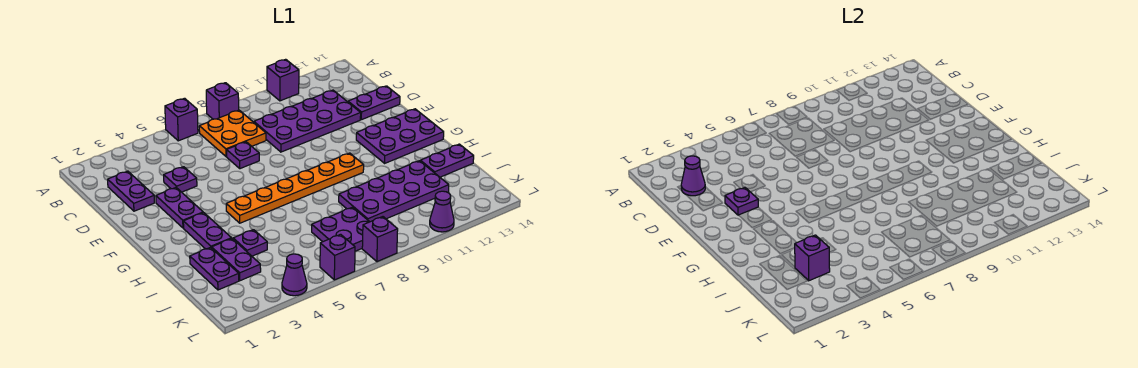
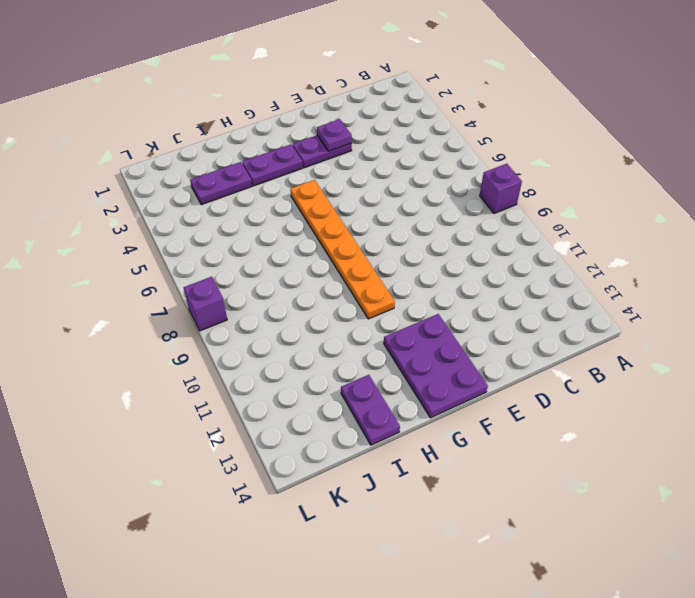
none -> purple brick A6 level 1
none -> purple brick A11 level 1
none -> orange plate B7:C8 level 1

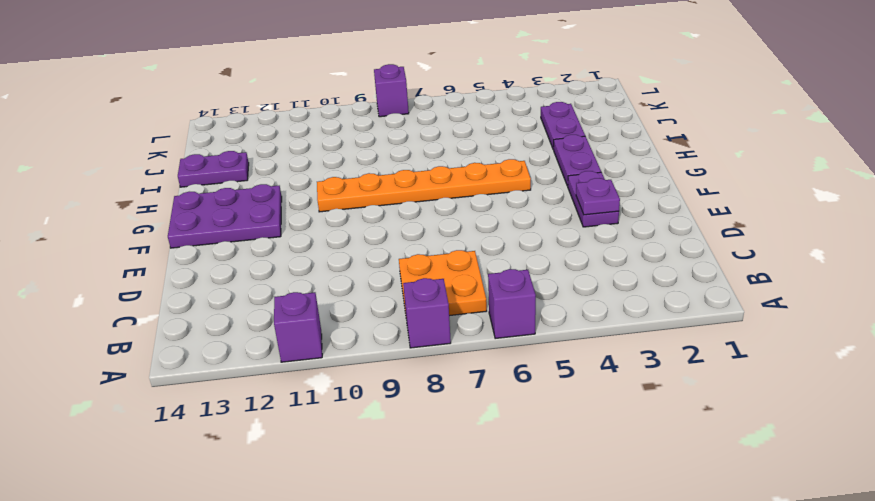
none -> purple plate C2:D2 level 1
none -> purple plate C9:D12 level 1
none -> purple plate D4 level 1

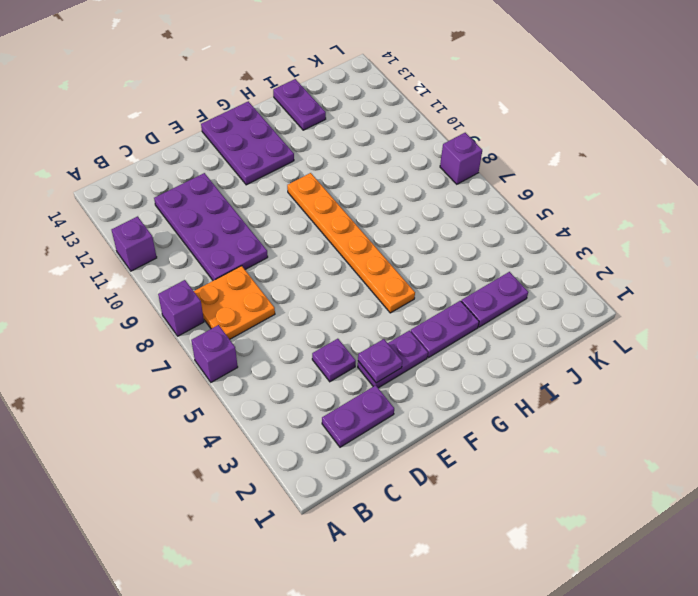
none -> purple plate D7 level 1
none -> purple plate D13:D14 level 1
none -> purple plate I2:J2 level 1

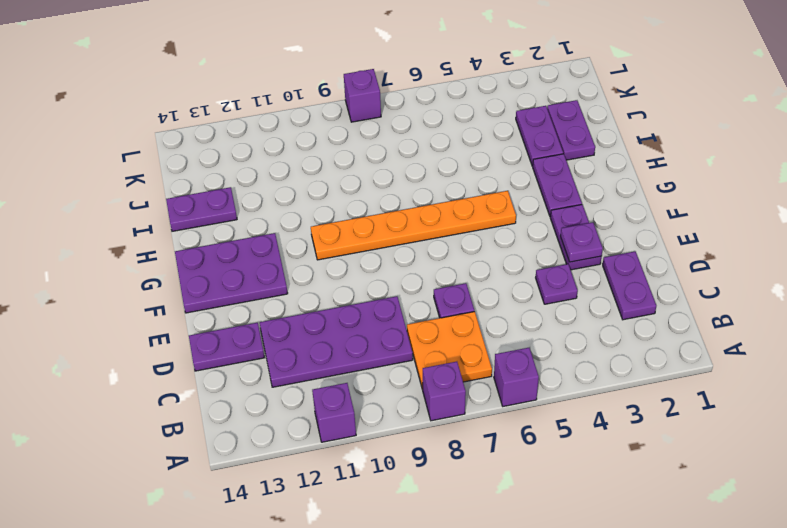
none -> purple plate I4 level 1
none -> purple plate I9:J12 level 1
none -> purple plate J7:K8 level 1

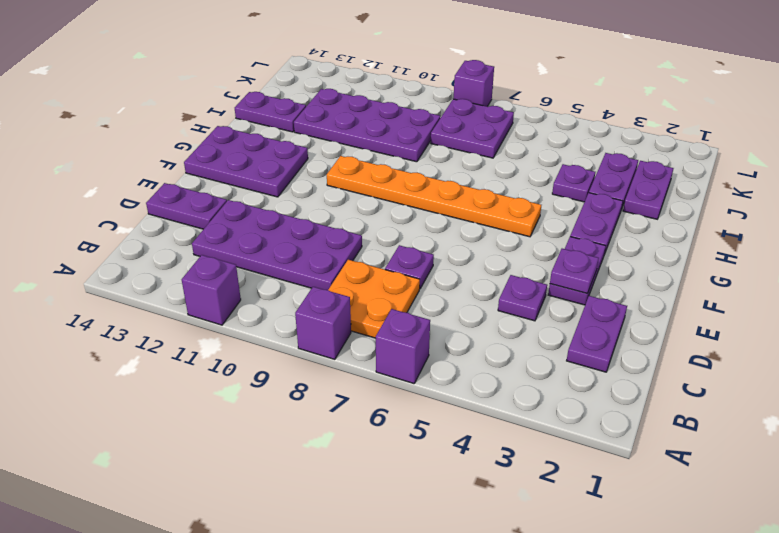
none -> purple cone L4 level 1
none -> purple brick L6 level 1
none -> purple cone L11 level 1

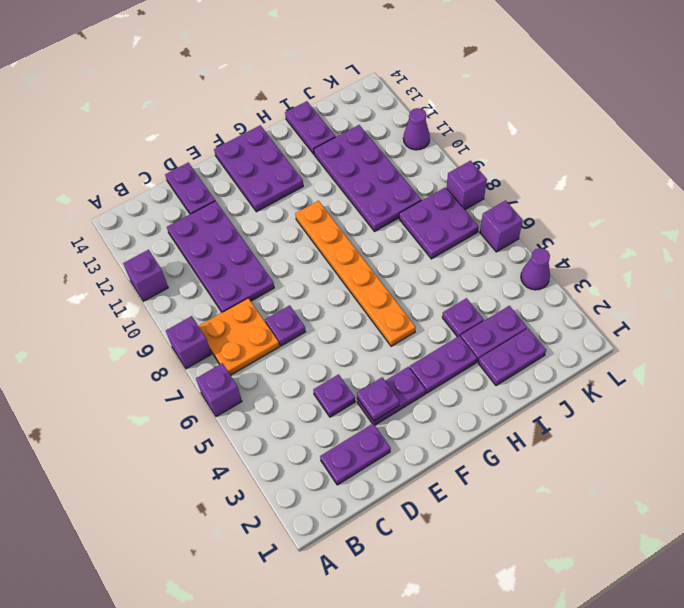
none -> purple cone C2 level 2
none -> purple brick J3 level 2

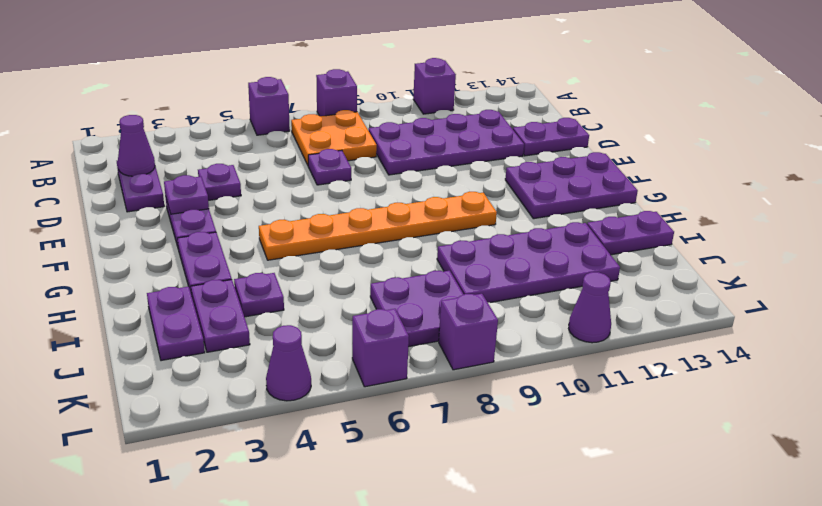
none -> purple brick J3 level 2

